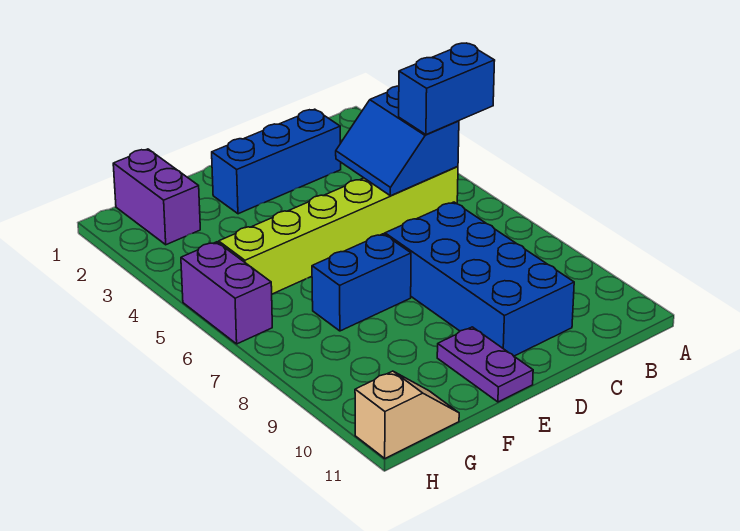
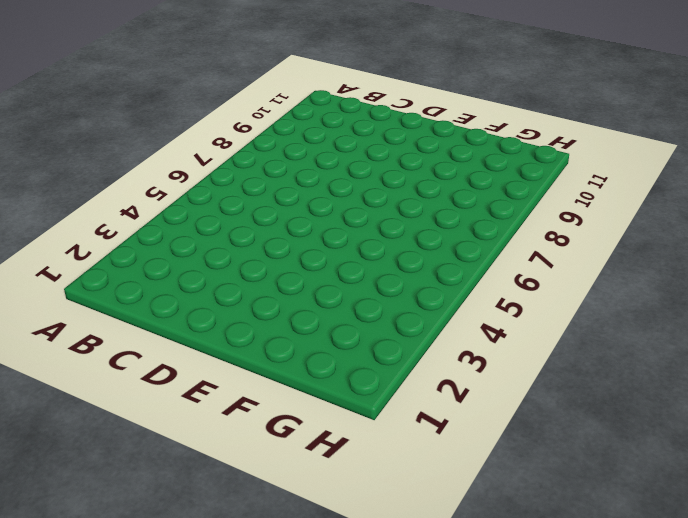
none -> lime brick B5:G5 level 1
none -> blue brick C2:E2 level 1

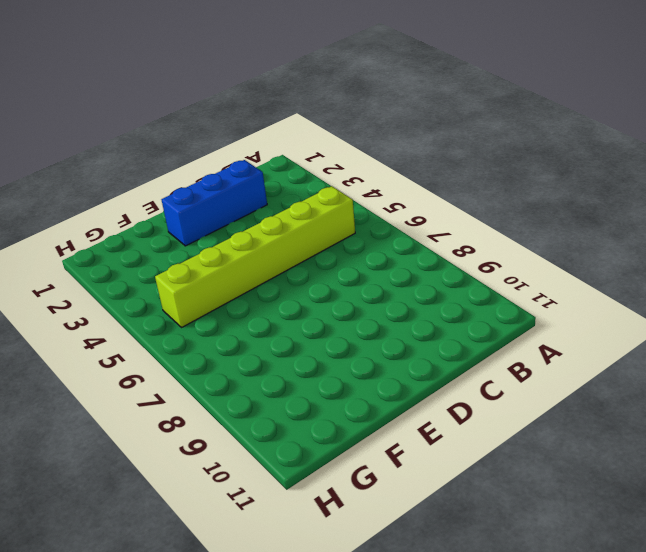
none -> blue brick C7:D10 level 1
none -> blue brick E7:F7 level 1

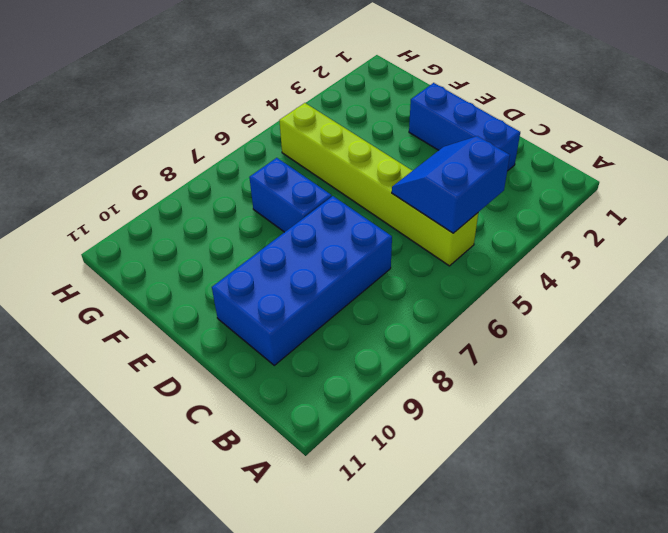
none -> purple plate E10:E11 level 1
none -> purple brick G1:G2 level 1

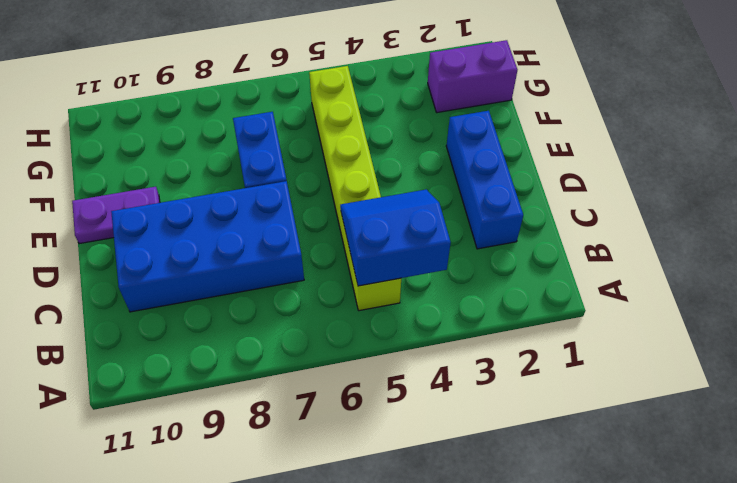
none -> tan slope G11:H11 level 1 top H
none -> purple brick H5:H6 level 1

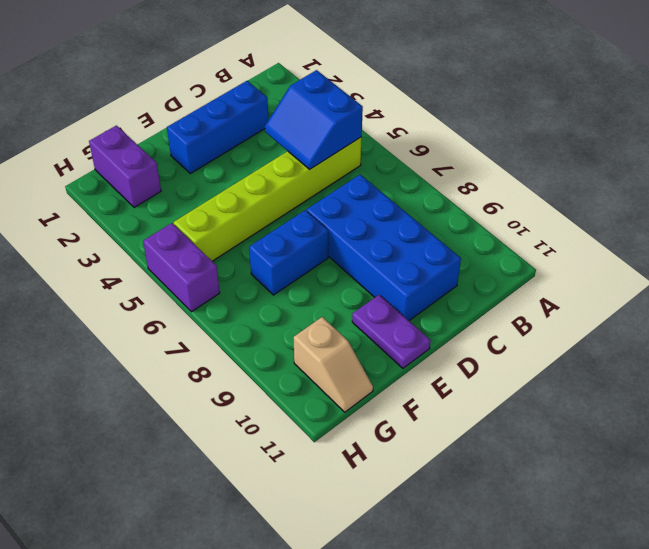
tan slope G10:G11 level 1 top 10 -> tan slope G11:H11 level 1 top H
none -> blue brick A5:B5 level 3

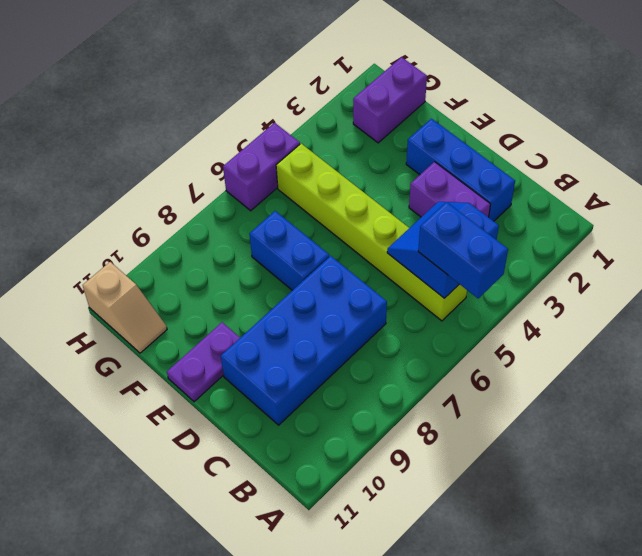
purple brick C3:D3 level 1 -> none

